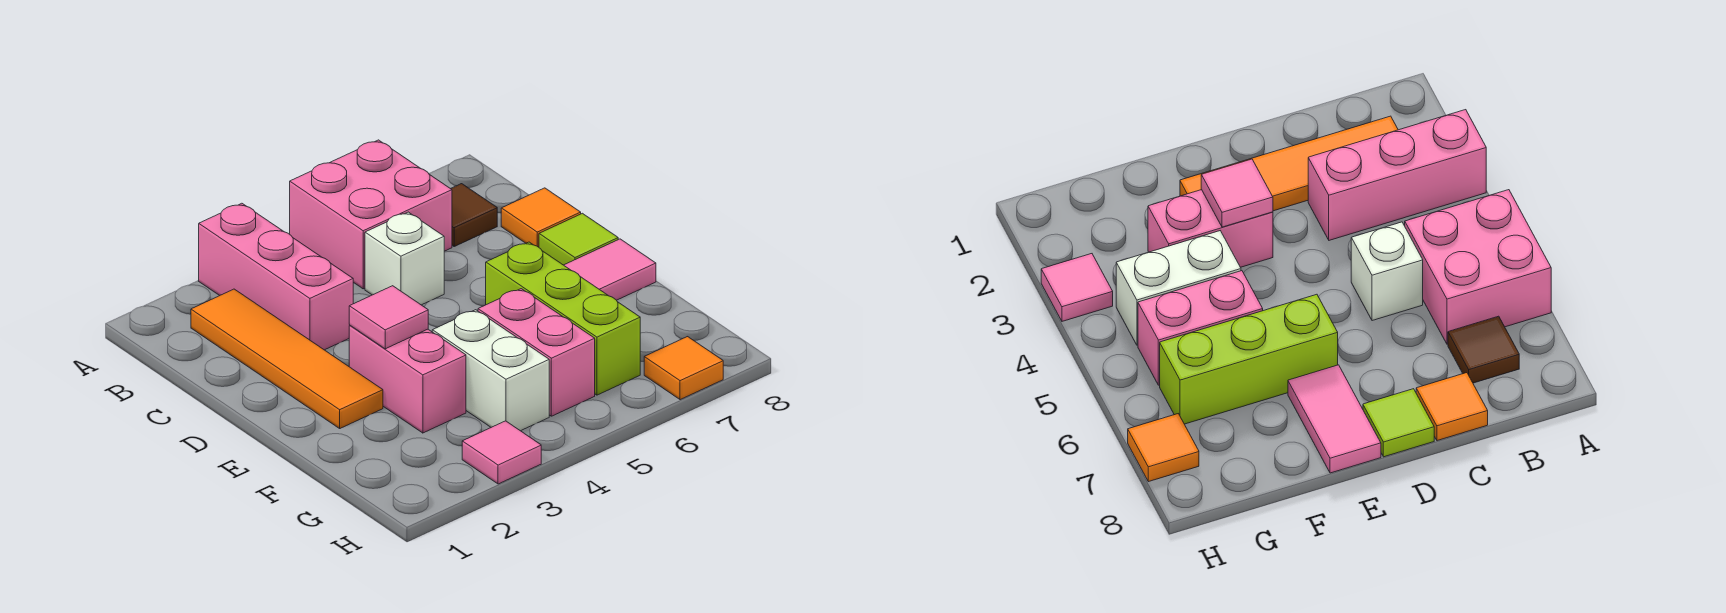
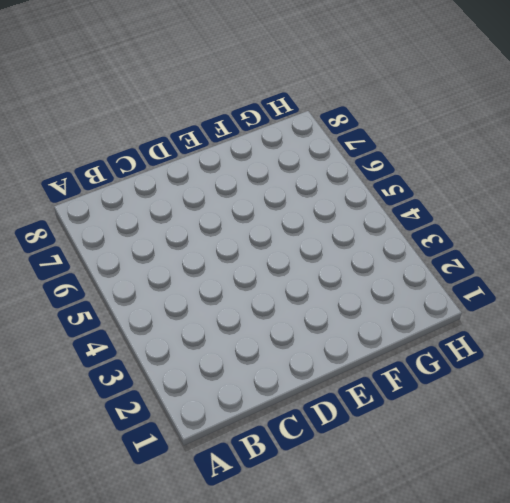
none -> pink brick A3:C3 level 1
none -> pink brick A5:B6 level 1
none -> orange tile B2:E2 level 1

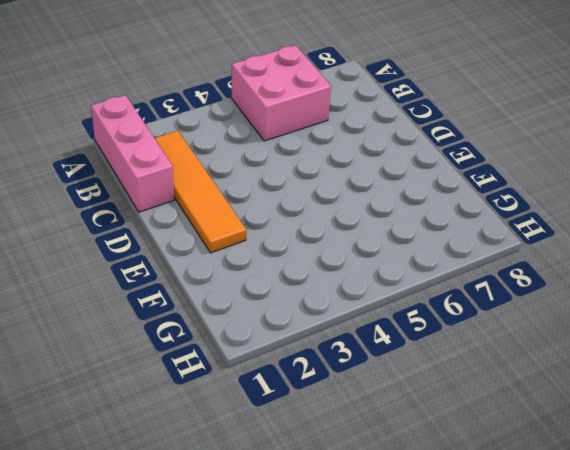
pink brick A1:C1 level 1 -> pink brick A3:C3 level 1
none -> brown tile B7 level 1
none -> white brick C5 level 1
none -> orange tile C8 level 1

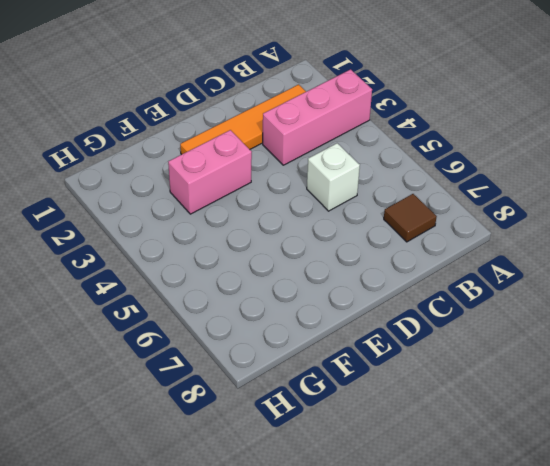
none -> pink brick A5:B6 level 1
none -> orange tile C8 level 1
none -> lime tile D8 level 1

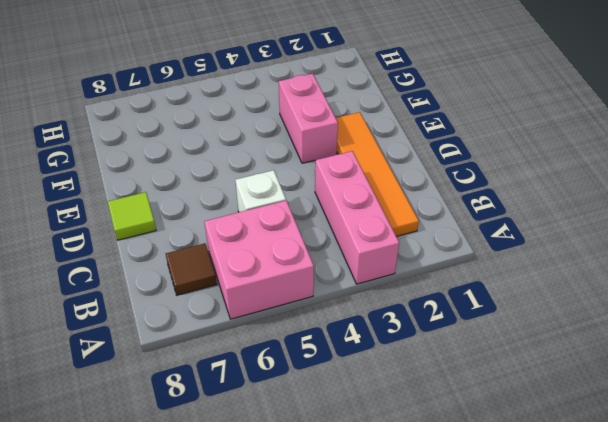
none -> orange tile C8 level 1
none -> lime brick E6:G6 level 1
none -> pink tile E7:E8 level 1

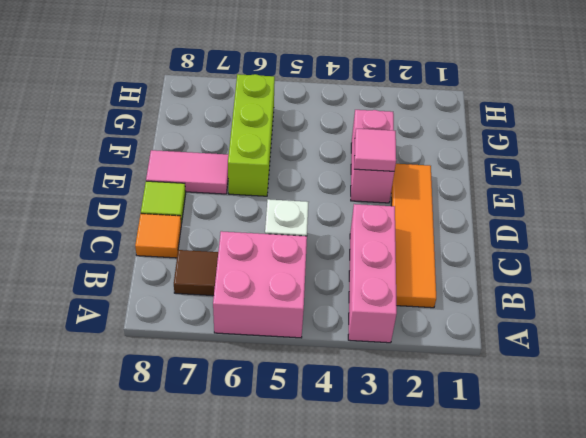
none -> white brick F4:G4 level 1
none -> pink brick F5:G5 level 1
none -> pink tile H3 level 1

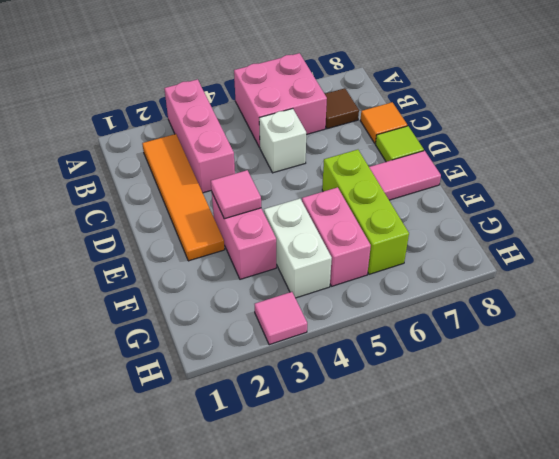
none -> orange tile H7 level 1

